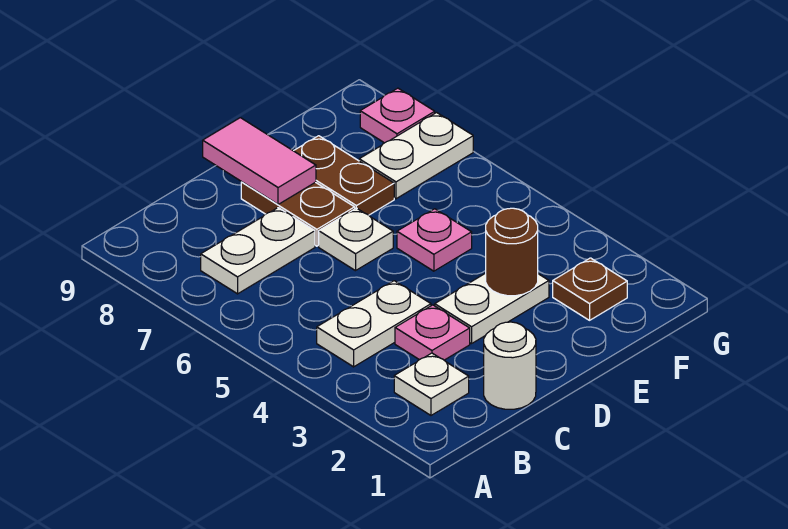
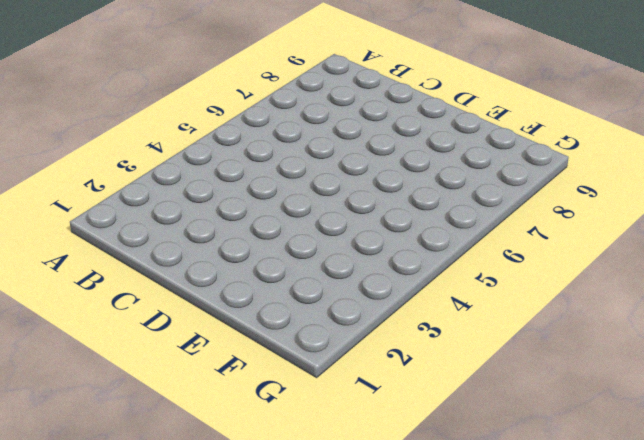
none -> white plate B2 level 1
none -> white plate B4:C4 level 1
none -> white plate B7:C7 level 1

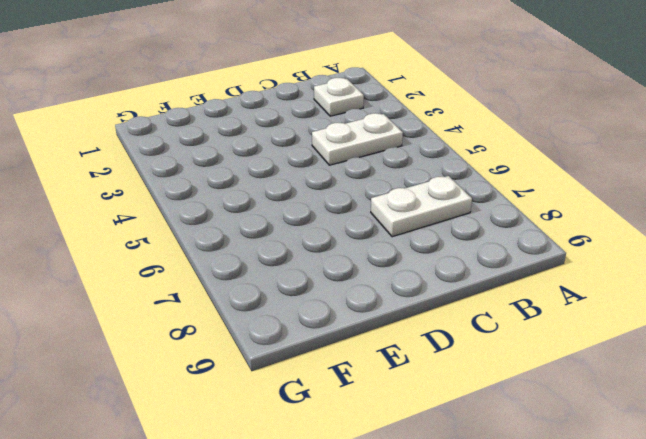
none -> white round brick C1 level 1
none -> pink plate C3 level 1
none -> white plate D3:E3 level 1

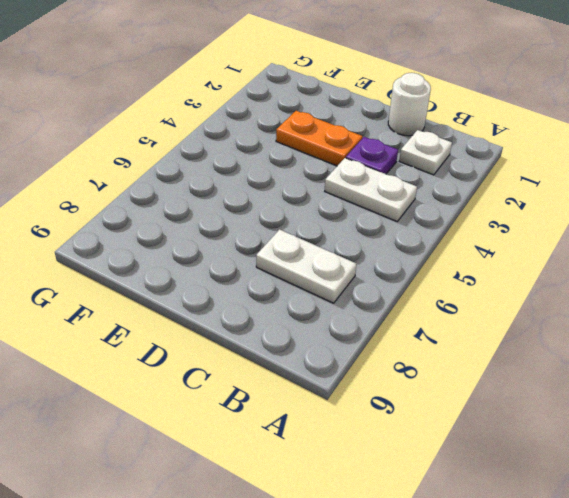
purple plate C3 level 1 -> pink plate C3 level 1
orange plate D3:E3 level 1 -> white plate D3:E3 level 1
none -> white plate D6 level 1
none -> brown plate D7:D8 level 1
none -> pink plate E5 level 1

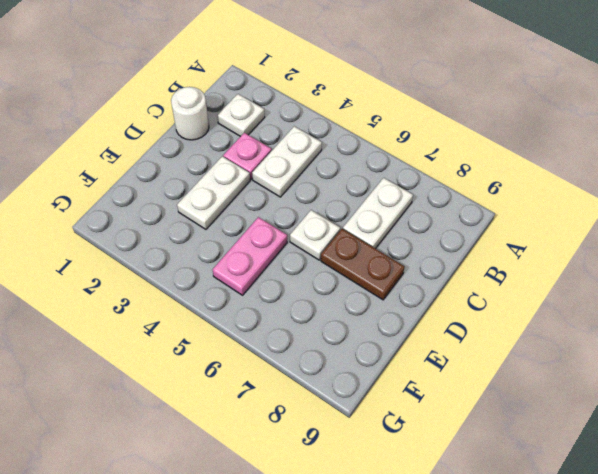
pink plate E5:F5 level 1 -> pink plate E5 level 1
none -> brown plate E7:E8 level 1
none -> brown plate F2 level 1
none -> white plate F7:G7 level 1

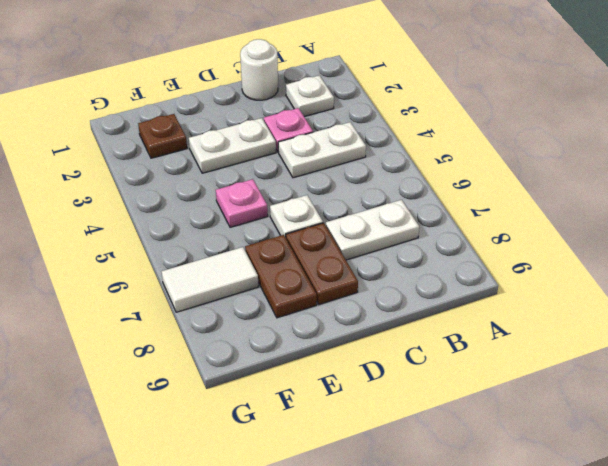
white tile F7:G7 level 1 -> white plate F7:G7 level 1
none -> pink plate G8 level 1
none -> pink tile D8:D9 level 2
none -> brown round brick E3 level 2

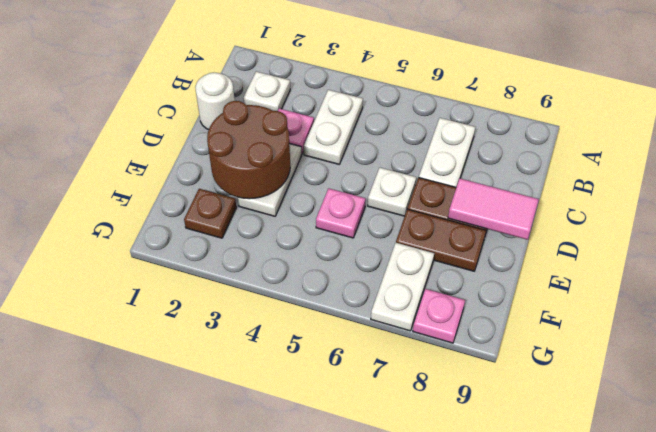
brown round brick D2:E3 level 2 -> brown round brick E3 level 2

